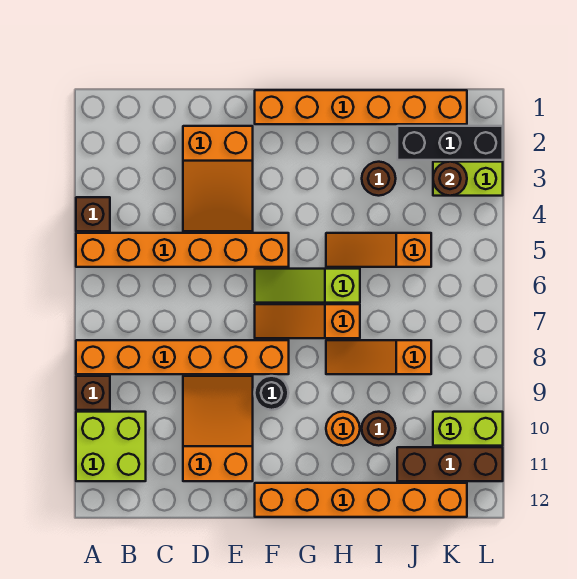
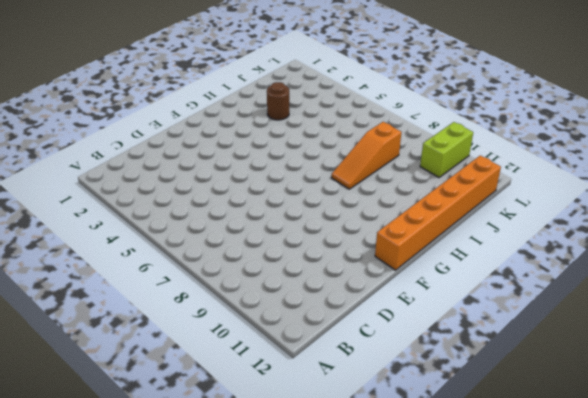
none -> brown brick A4 level 1
none -> orange brick A5:F5 level 1
none -> orange brick A8:F8 level 1

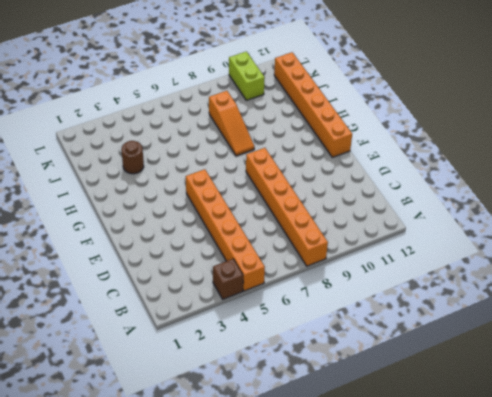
none -> brown brick A9 level 1
none -> lime brick A10:B11 level 1
none -> orange slope D2:E4 level 1 top 2

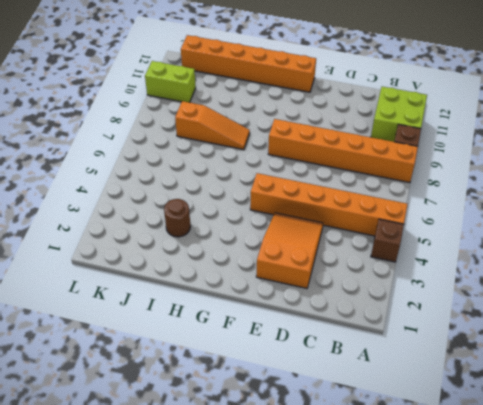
none -> orange slope D9:E11 level 1 top 11
none -> orange brick F1:K1 level 1
none -> lime slope F6:H6 level 1 top H

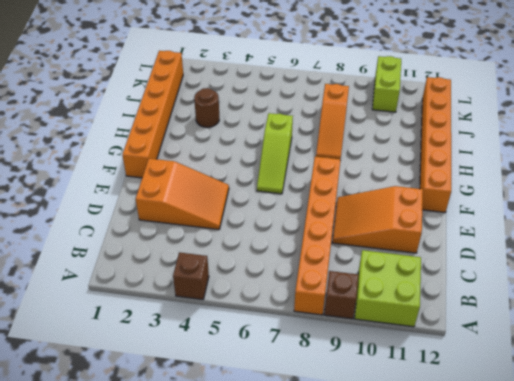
none -> orange brick A5:F5 level 1
none -> orange slope F7:H7 level 1 top H
none -> black round brick F9 level 1

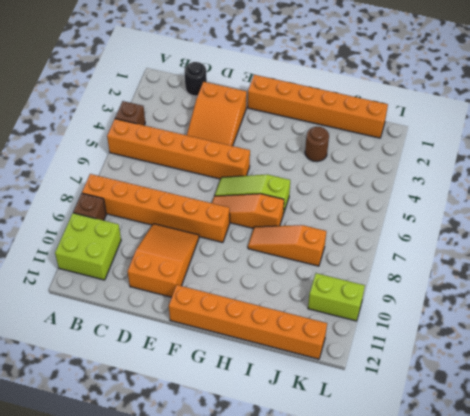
black round brick C1 level 1 -> black round brick F9 level 1
none -> orange slope H5:J5 level 1 top J
none -> orange round brick H10 level 1
none -> brown round brick I10 level 1

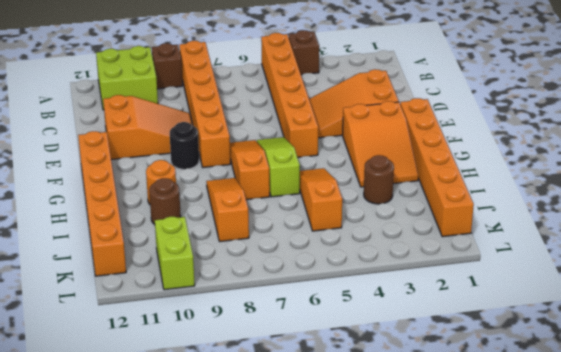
orange slope F2:H3 level 1 top F -> none
none -> black brick J2:L2 level 1
none -> brown brick J11:L11 level 1
none -> lime brick K3:L3 level 1

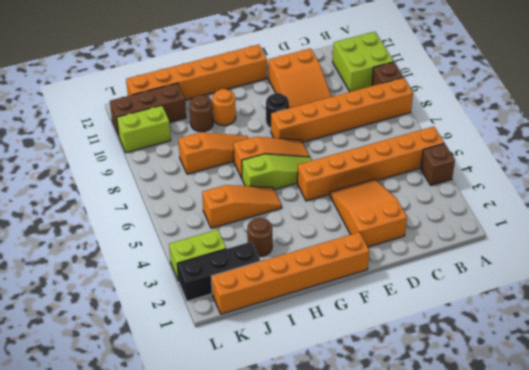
none -> brown round brick K3 level 2

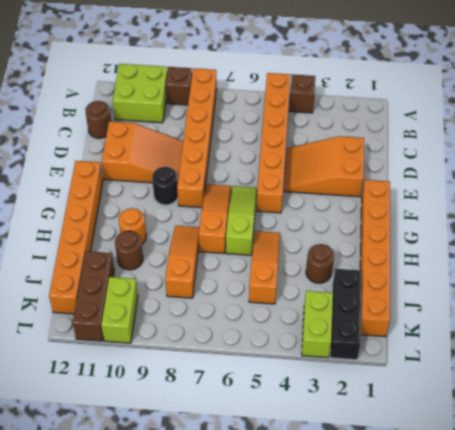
brown round brick C12 level 1 -> brown round brick K3 level 2

